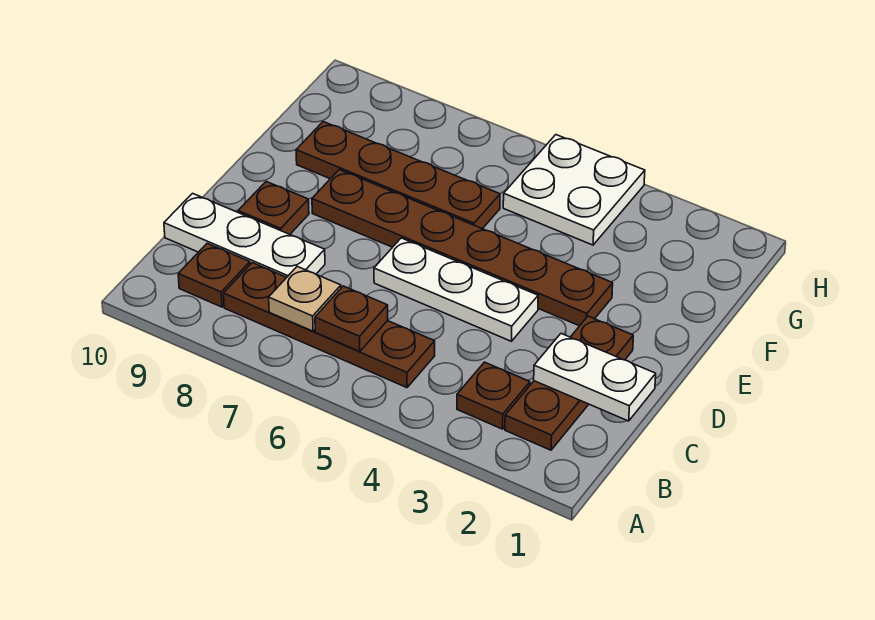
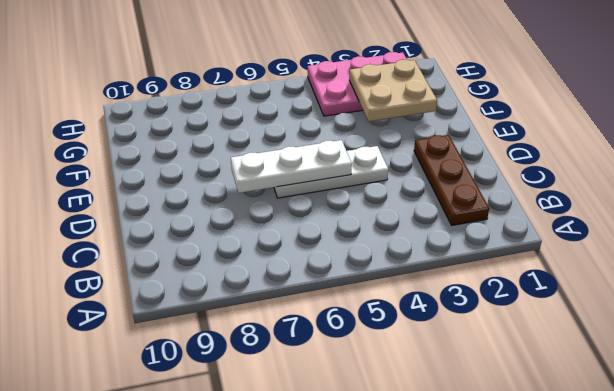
white plate D5:D7 level 2 -> white plate C8:C10 level 1
tan plate F2:G3 level 2 -> none
pink plate G2:H4 level 1 -> white plate G4:H5 level 1
none -> brown plate B3 level 1
none -> brown plate B5:B8 level 1
none -> brown plate B9 level 1

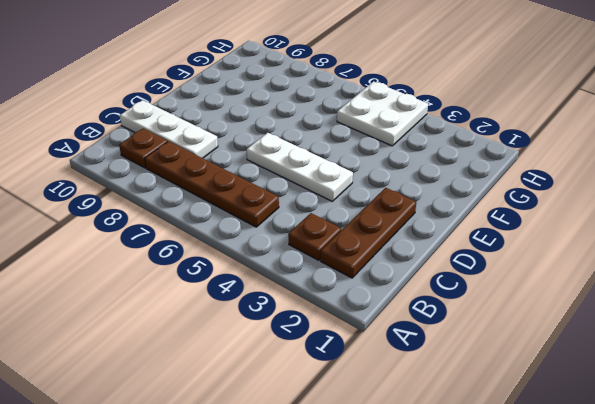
none -> brown plate D9 level 1
none -> brown plate E3:E8 level 1
none -> brown plate F6:F9 level 1

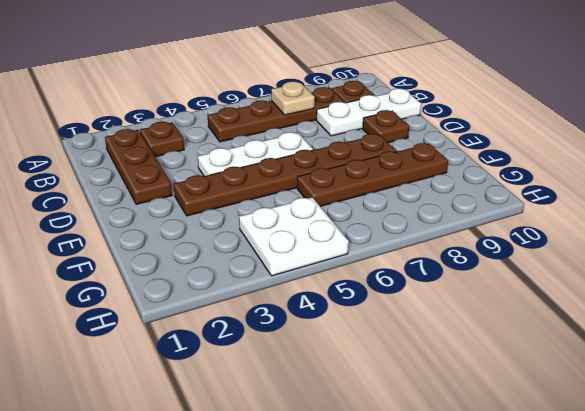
none -> brown plate B6 level 2
none -> white plate C1:C2 level 2

